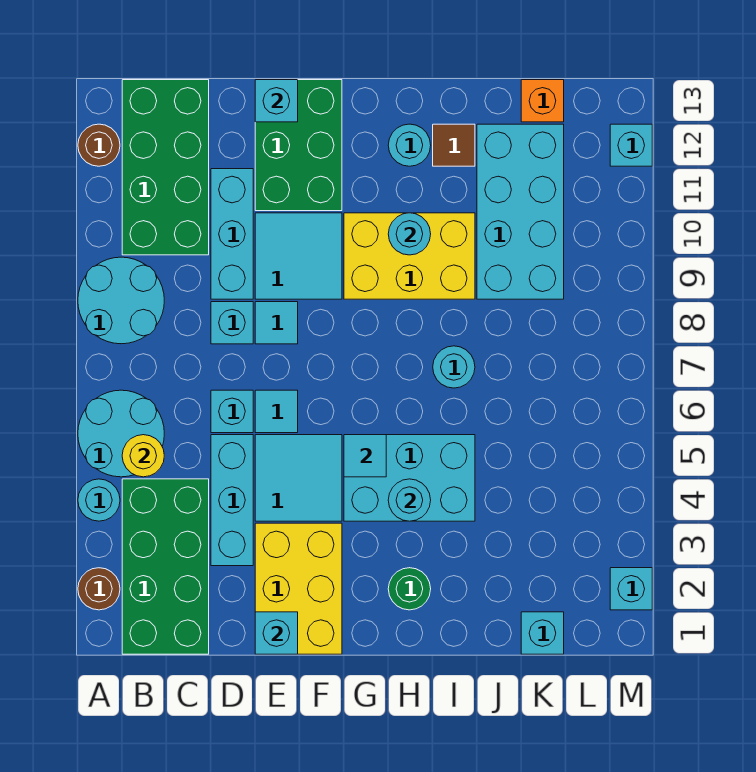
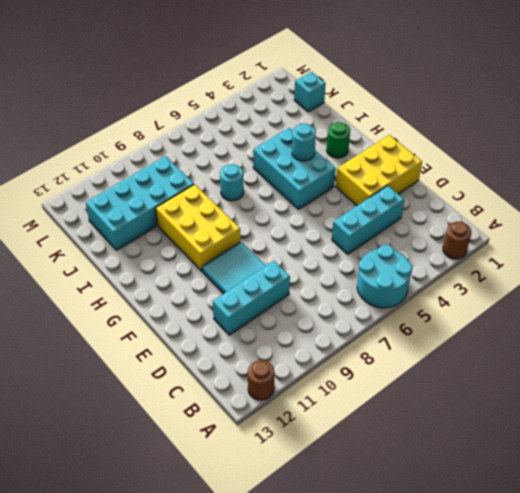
none -> cyan round brick A4 level 1
none -> cyan round brick A8:B9 level 1
none -> green brick B1:C4 level 1
none -> green brick B10:C13 level 1

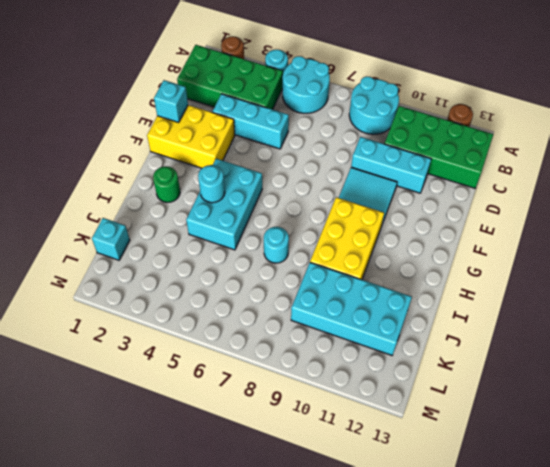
none -> cyan brick D6 level 1
none -> cyan brick D8 level 1
none -> cyan tile E4:F5 level 1
none -> cyan tile E6 level 1

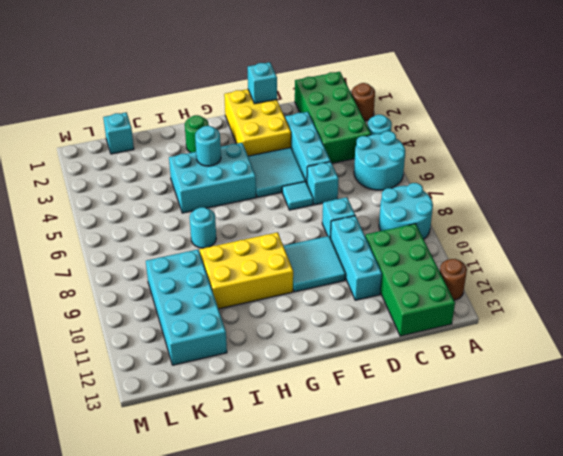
none -> cyan tile E8 level 1
none -> green brick E11:F13 level 1
none -> cyan round brick H12 level 1
none -> brown tile I12 level 1

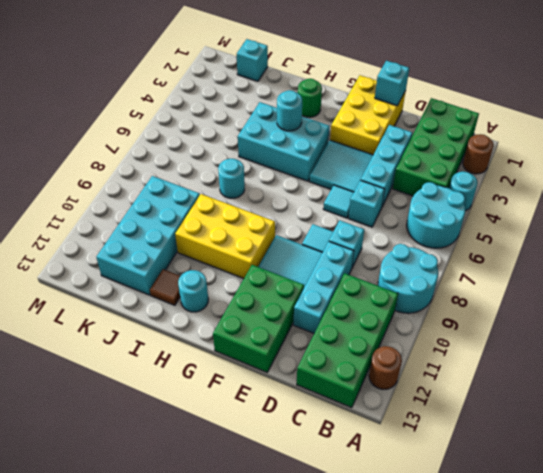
none -> orange brick K13 level 1
none -> cyan brick M2 level 1
none -> cyan brick M12 level 1
none -> yellow round brick B5 level 2

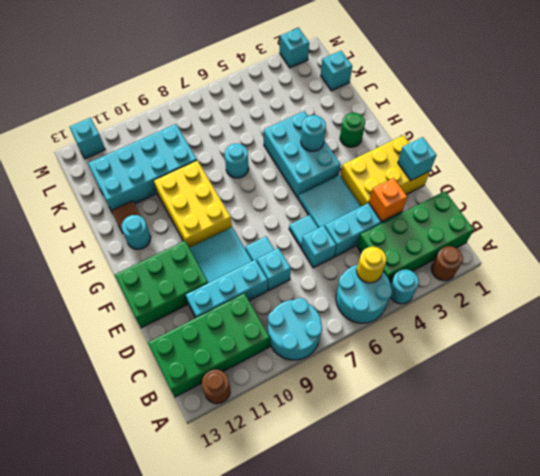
orange brick D3 level 2 -> orange brick K13 level 1
none -> cyan brick E13 level 2
none -> cyan tile G5 level 2
none -> cyan round brick H10 level 2

